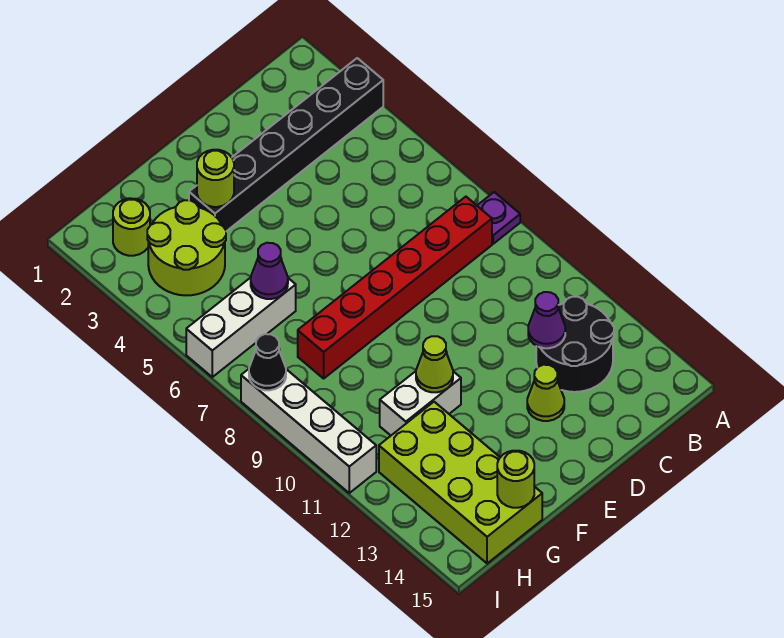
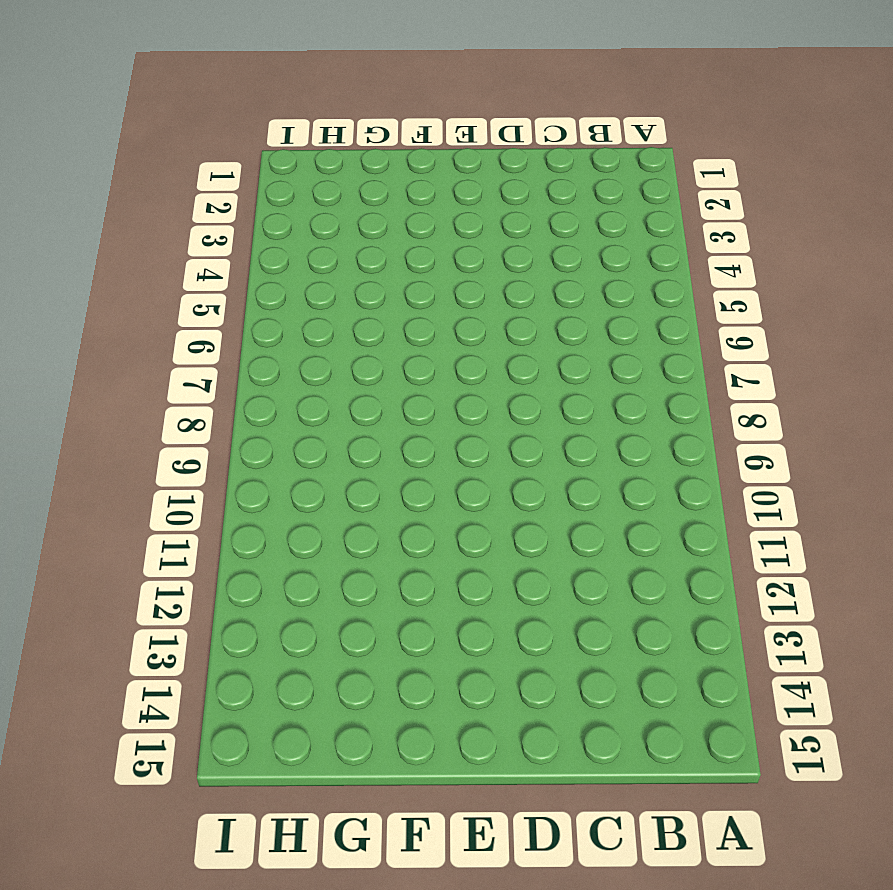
none -> black brick A3:F3 level 1
none -> purple plate A8 level 1
none -> red brick B8:G8 level 1

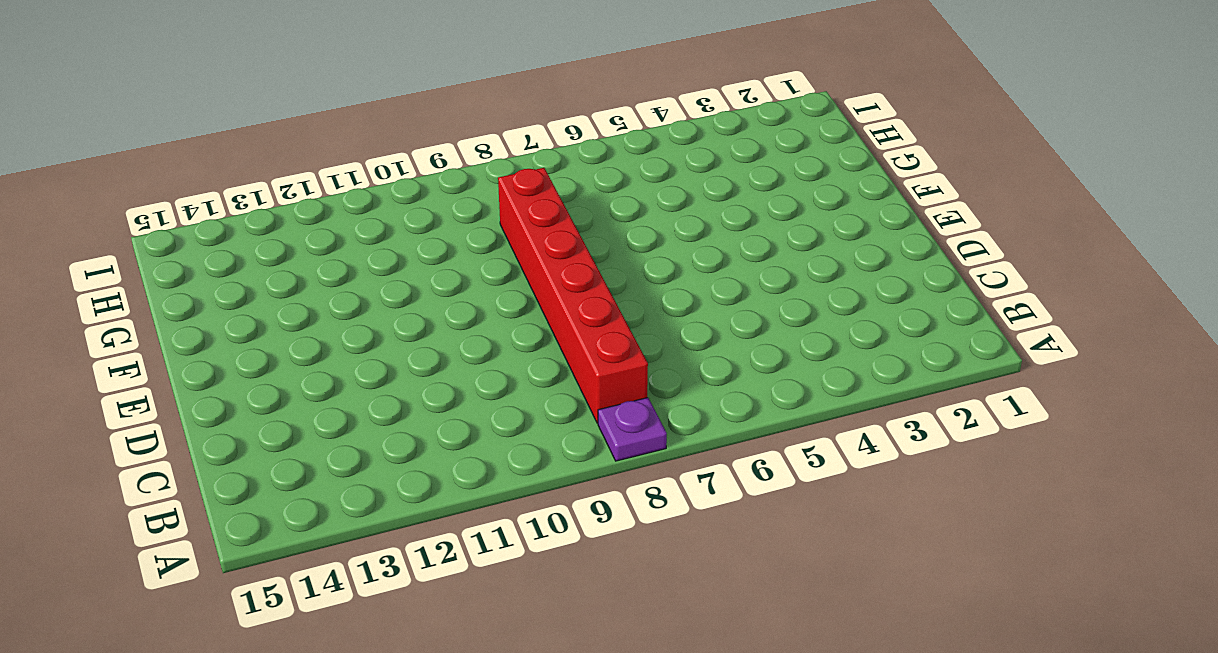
none -> black brick A3:F3 level 1
none -> black round brick B12:C13 level 1
none -> lime cone D13 level 1

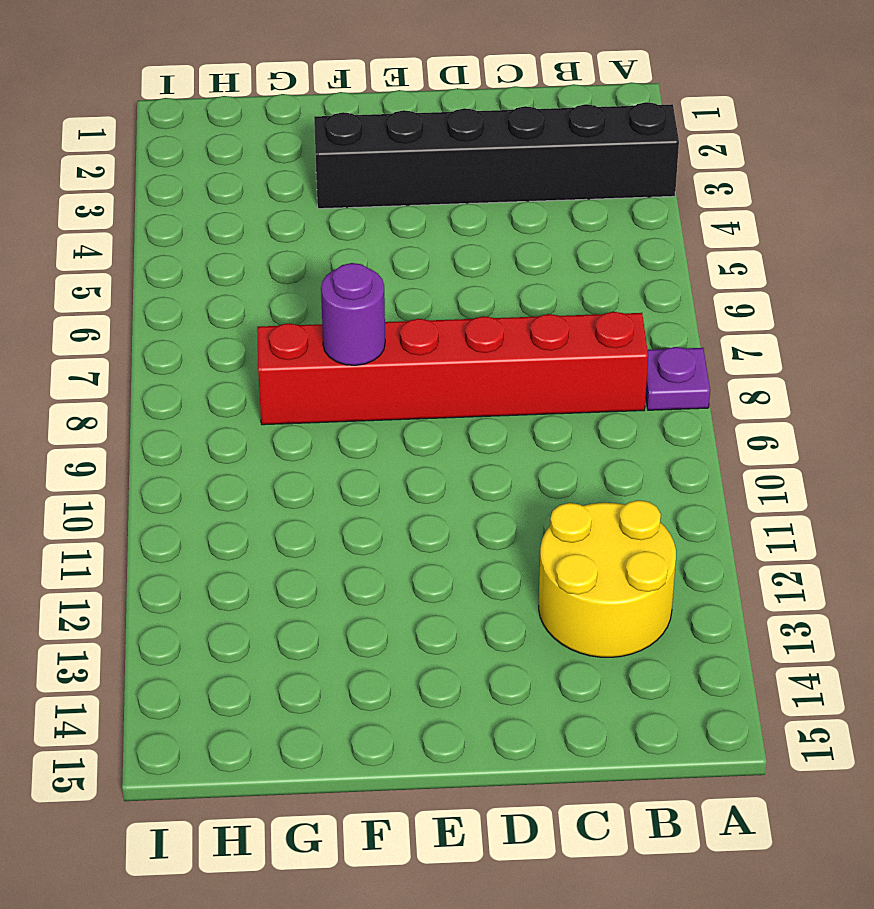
yellow round brick B12:C13 level 1 -> black round brick B12:C13 level 1
purple round brick F8 level 2 -> none
none -> lime cone D13 level 1
none -> white brick F11:G11 level 1
none -> lime round brick G3:H4 level 1

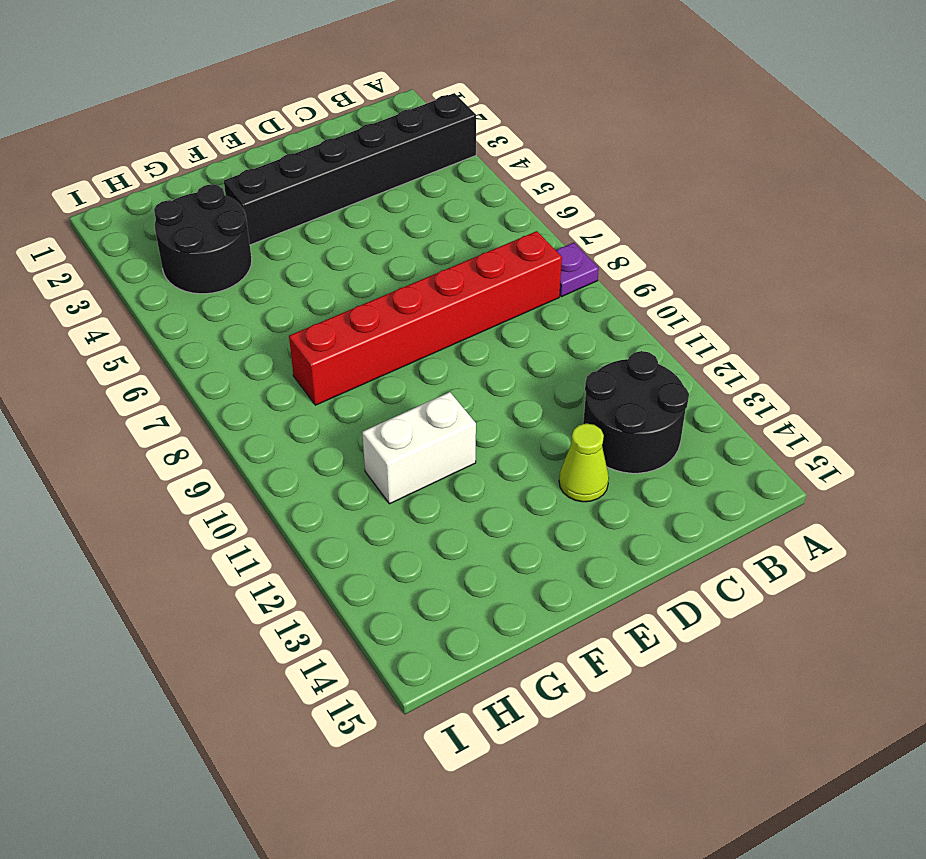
black round brick G3:H4 level 1 -> lime round brick G3:H4 level 1
none -> white brick G6:I6 level 1
none -> lime brick G12:H15 level 1
none -> lime round brick H2 level 1

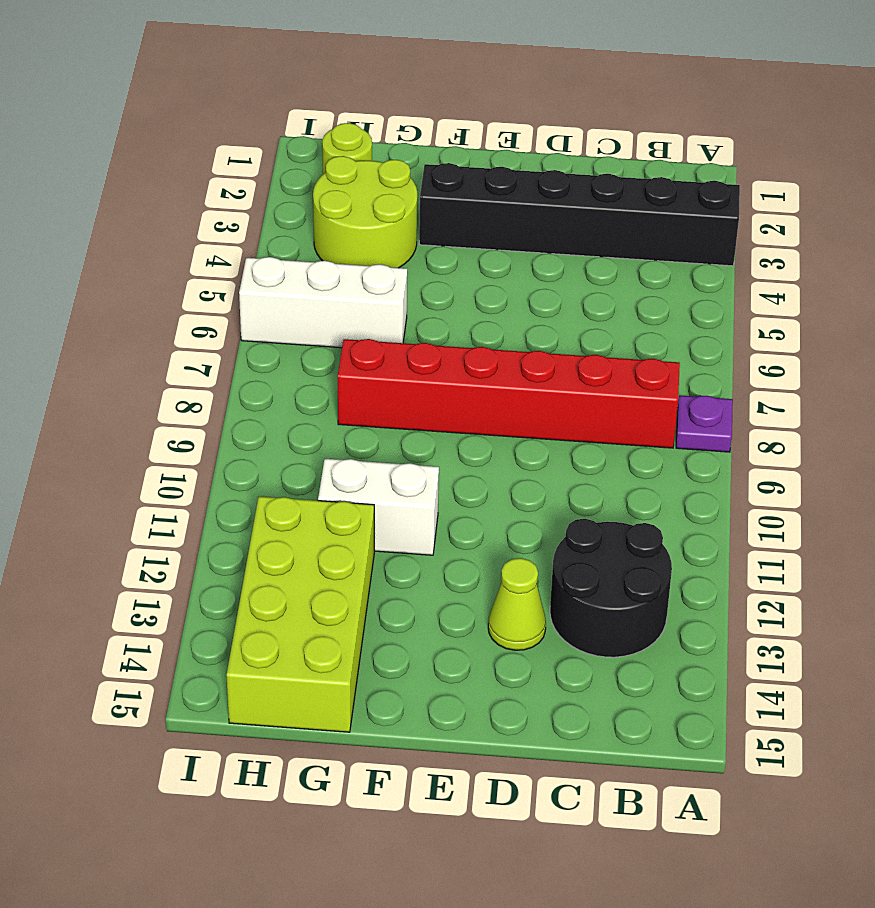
none -> white brick I8:I11 level 1
none -> purple cone C12 level 2
none -> lime round brick F3 level 2

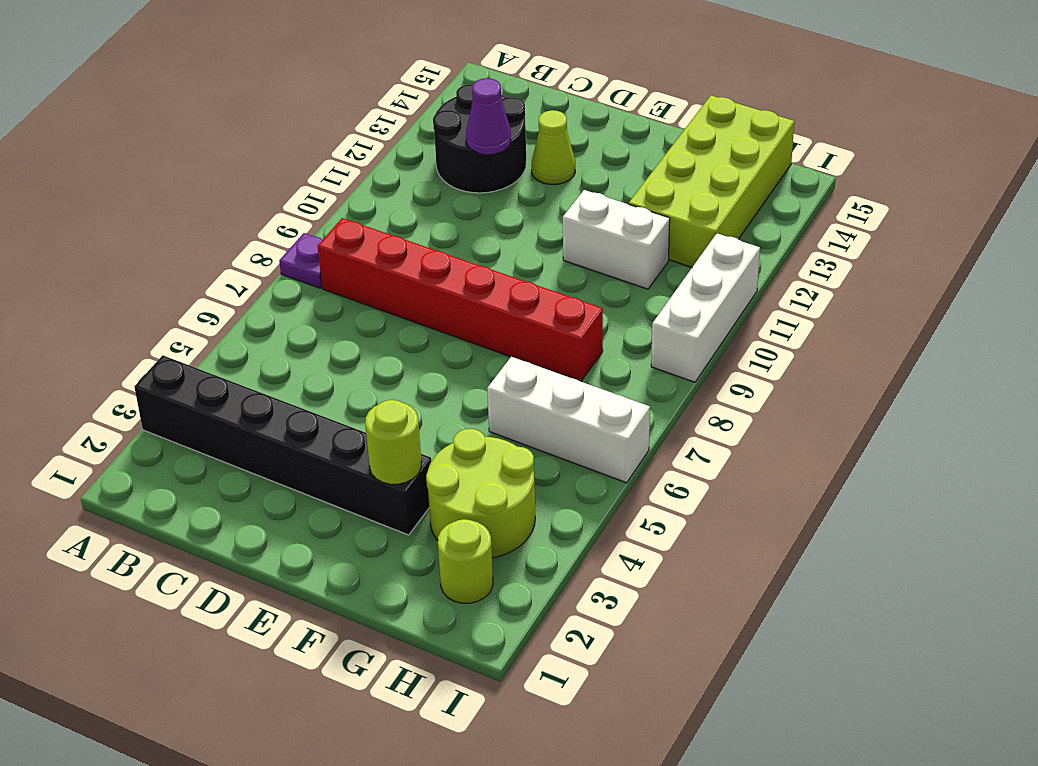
white brick I9:I11 level 1 -> white brick I8:I11 level 1
none -> lime cone F11 level 2
none -> purple cone G6 level 2
none -> lime round brick G15 level 2

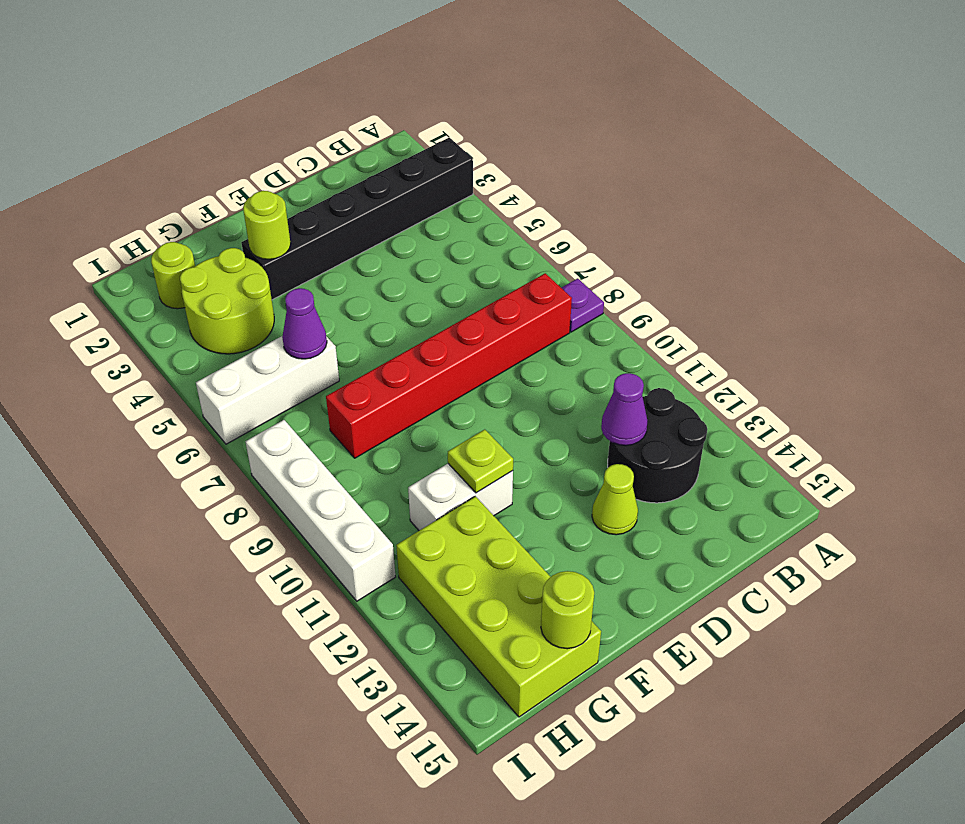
lime plate F11 level 2 -> lime cone F11 level 2
none -> black cone I8 level 2

